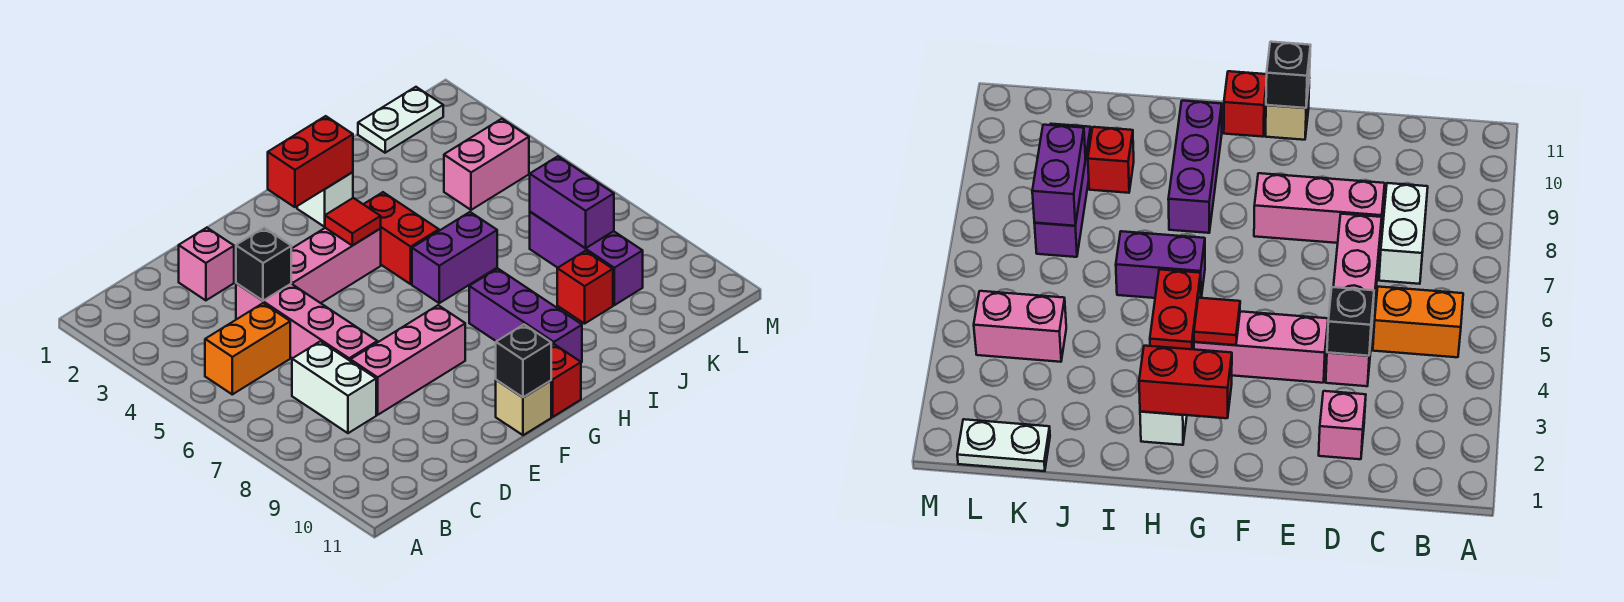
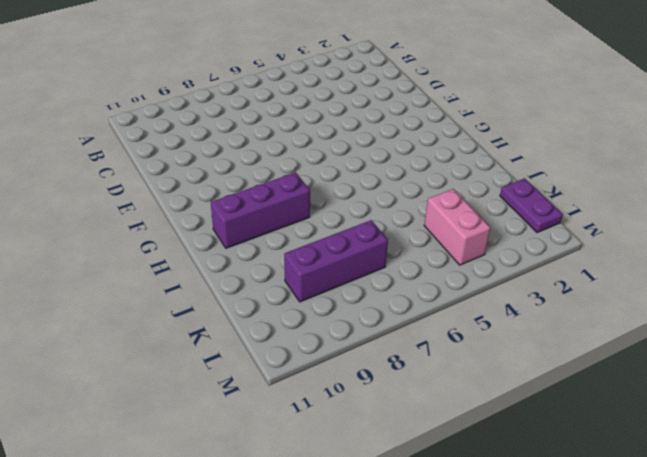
purple plate K1:L1 level 1 -> white plate K1:L1 level 1
none -> orange brick B5:C5 level 1
none -> white brick C7:C8 level 1
none -> pink brick D2 level 1

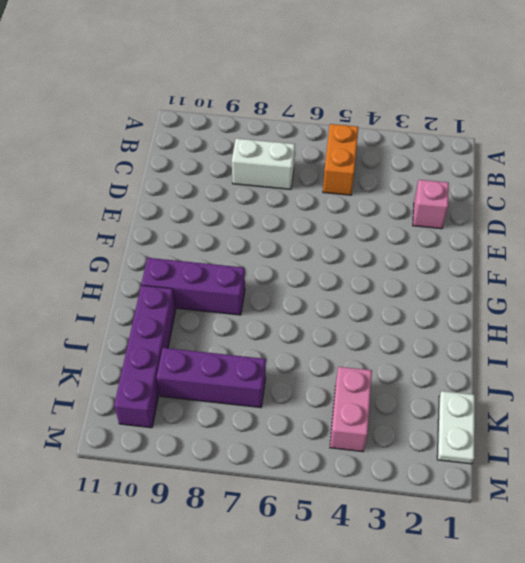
purple brick I10:L10 level 1 -> none
none -> pink brick D4:D7 level 1
none -> pink brick D8:F8 level 1
none -> pink brick E4:G4 level 1

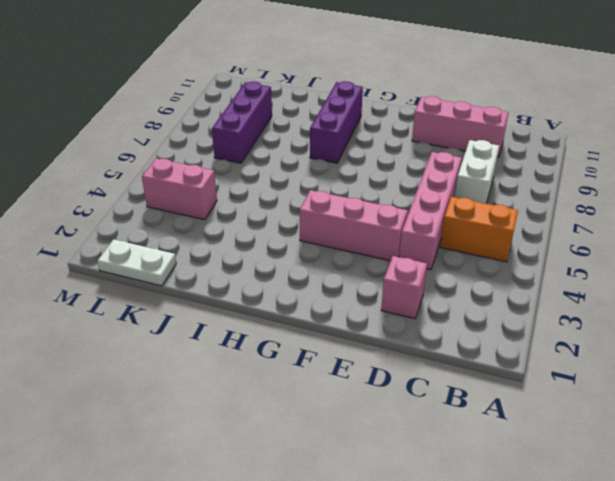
pink brick C10:E10 level 1 -> pink brick D8:F8 level 1
none -> tan brick F11 level 1
none -> red brick G11 level 1
none -> white brick H2 level 1

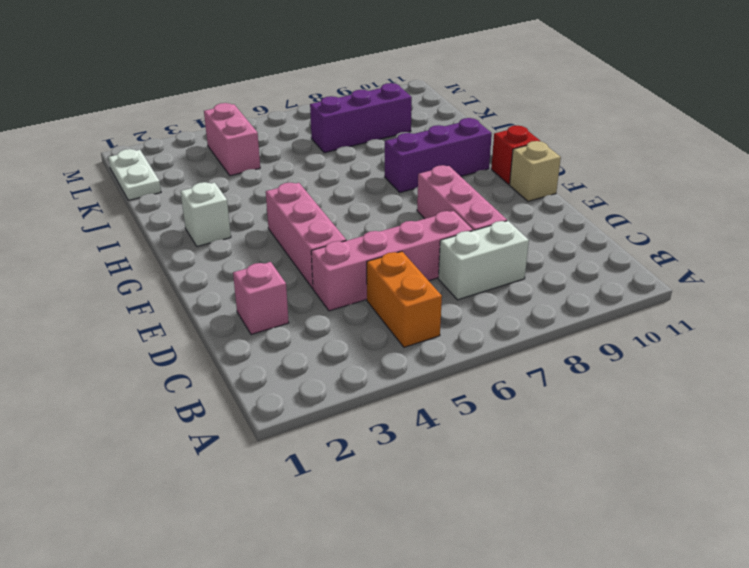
none -> red brick H4:H5 level 1
none -> purple brick H6:I6 level 1
none -> red brick J9 level 1

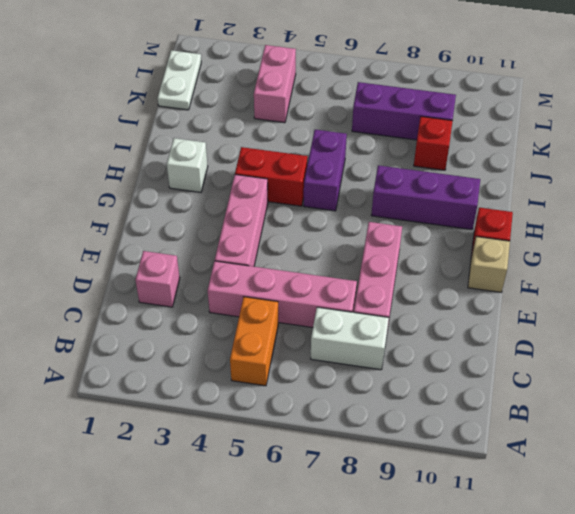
none -> black brick D4 level 2
none -> black brick F11 level 2
none -> red brick G2:H2 level 2

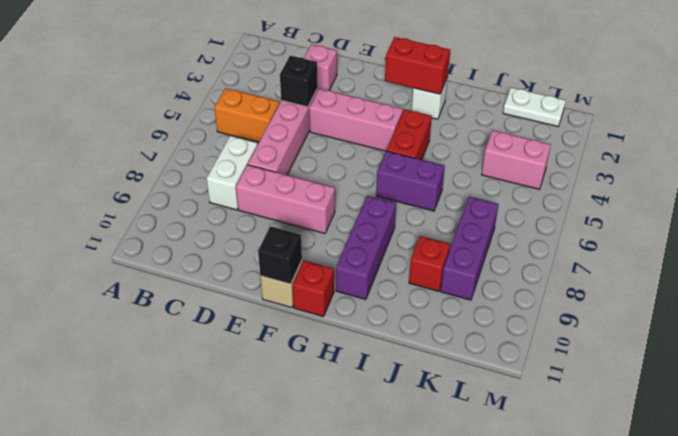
none -> red tile G4 level 2
none -> purple brick K7:K8 level 2

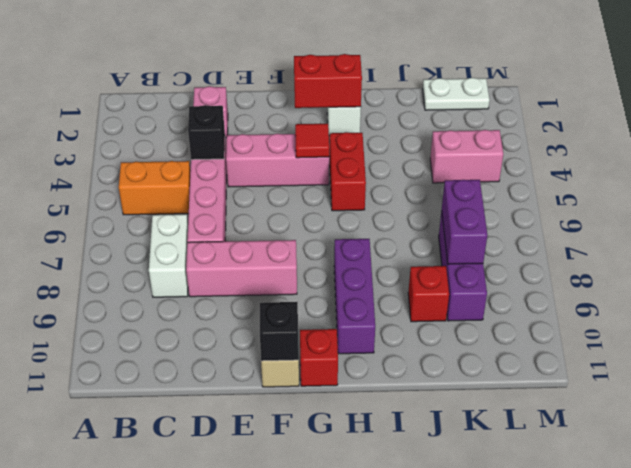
none -> purple brick H6:I6 level 1

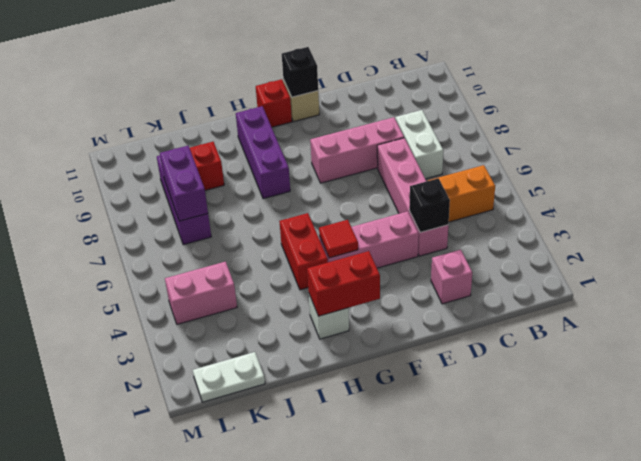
none -> purple brick H6:I6 level 1

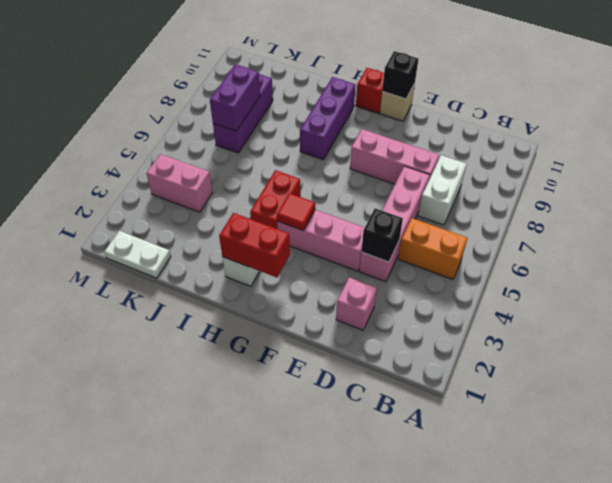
none -> purple brick H6:I6 level 1
none -> red brick J9 level 1

